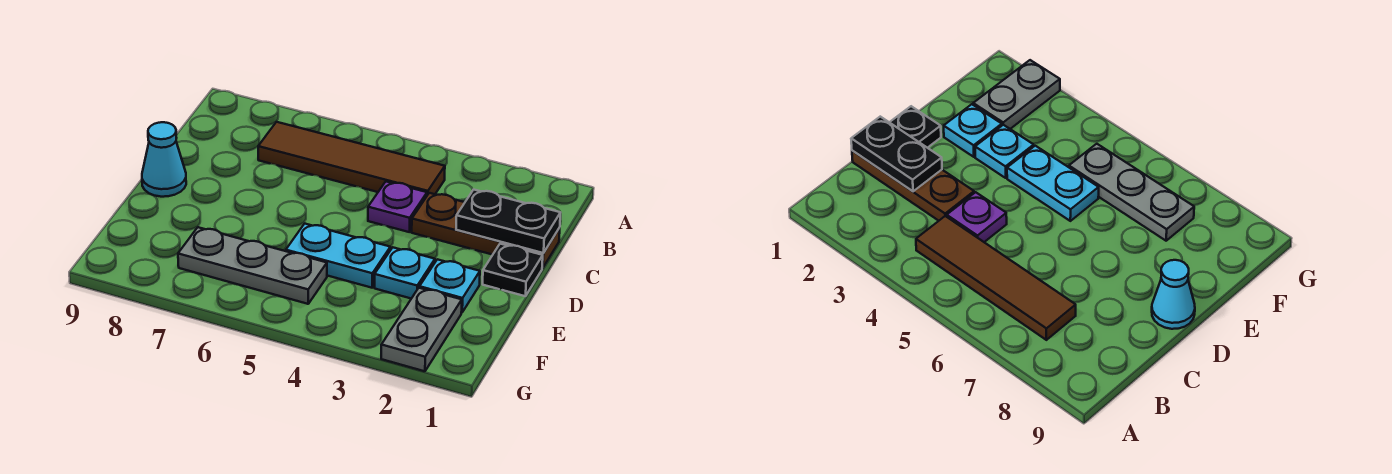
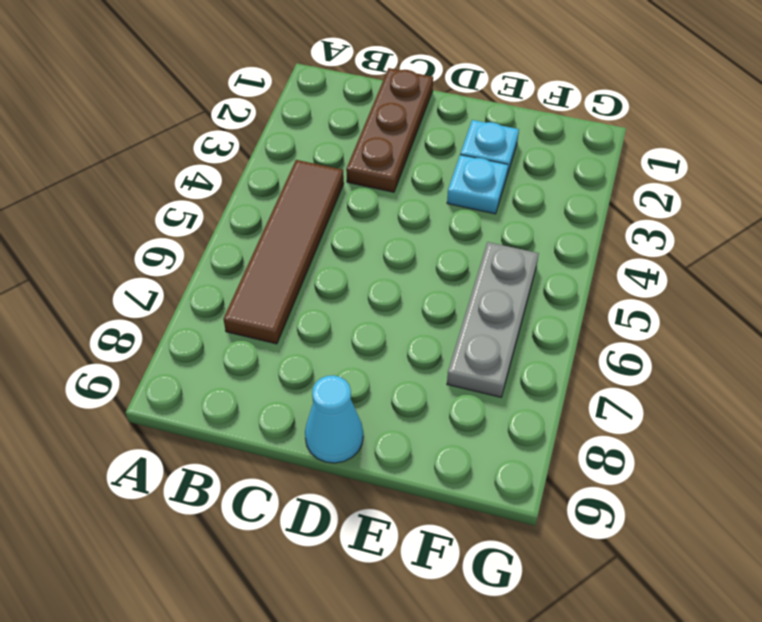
none -> purple plate C4 level 1
none -> black plate D1 level 1

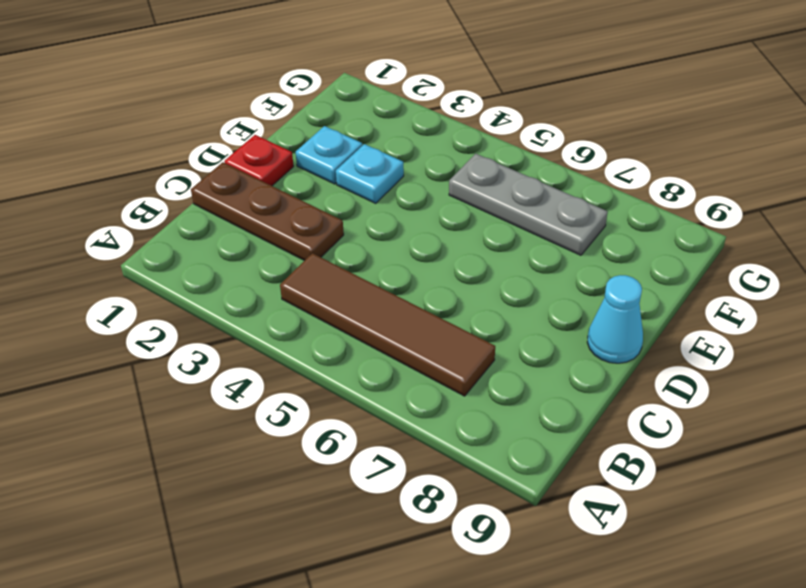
red plate D1 level 1 -> black plate D1 level 1
none -> purple plate C4 level 1
none -> cyan plate E4:E5 level 1

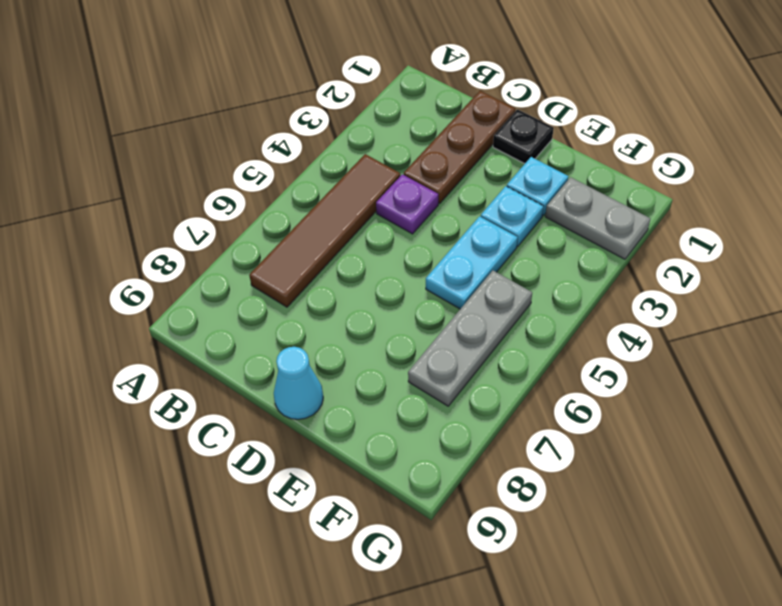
none -> black plate C1:C2 level 2

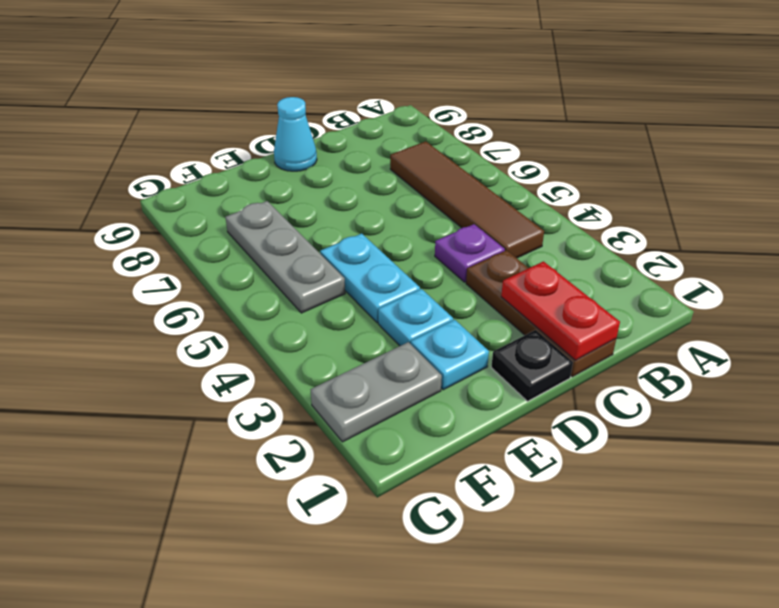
red plate C1:C2 level 2 -> black plate C1:C2 level 2

